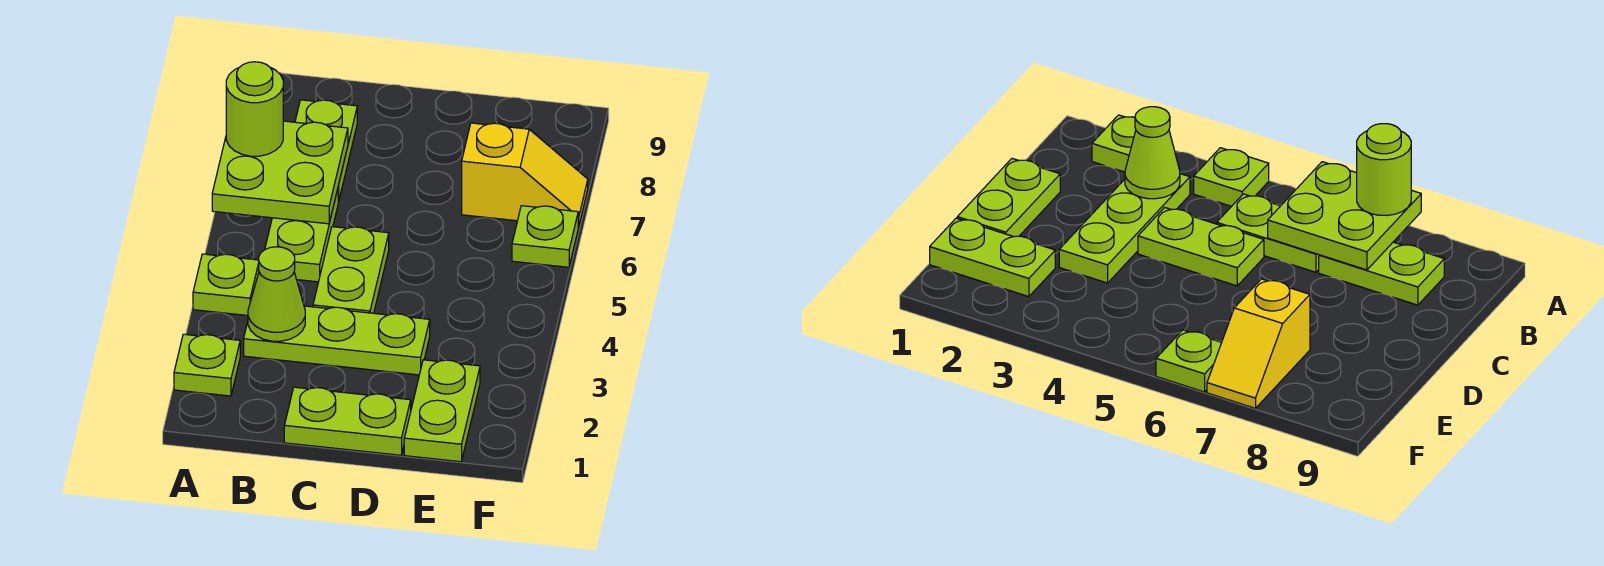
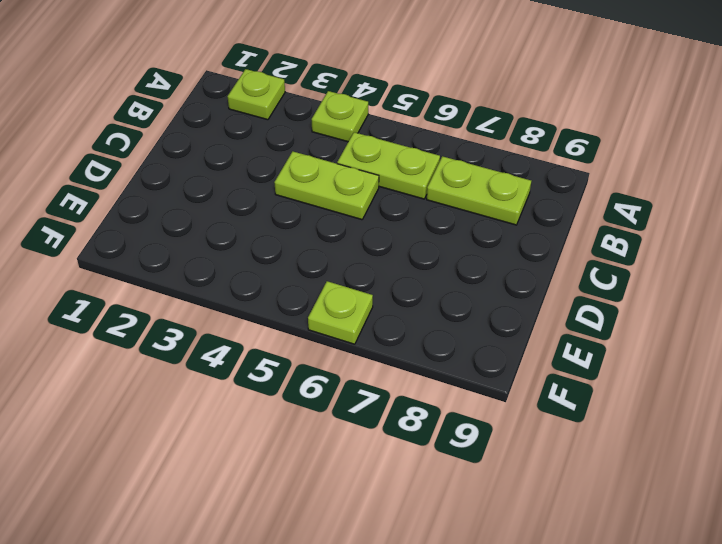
none -> lime plate B3:D3 level 1
none -> lime plate C1:D1 level 1
none -> lime plate E1:E2 level 1

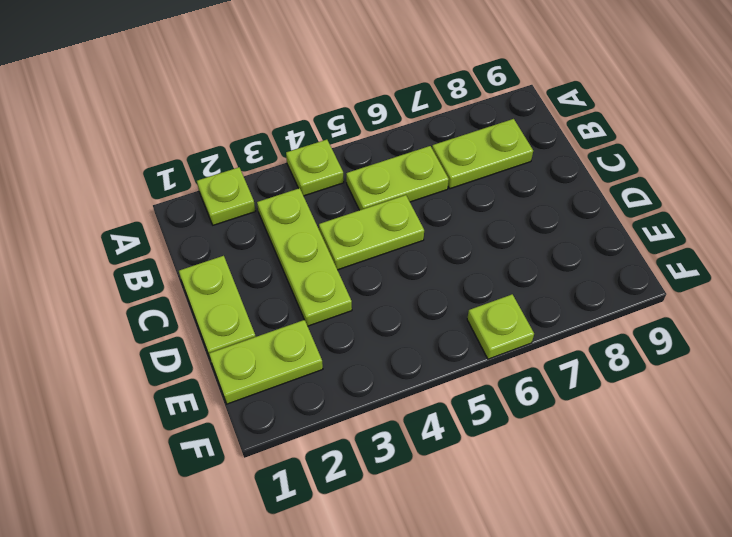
none -> yellow slope E7:F7 level 1 top E
none -> lime plate A6:B7 level 2
none -> lime cone B3 level 2

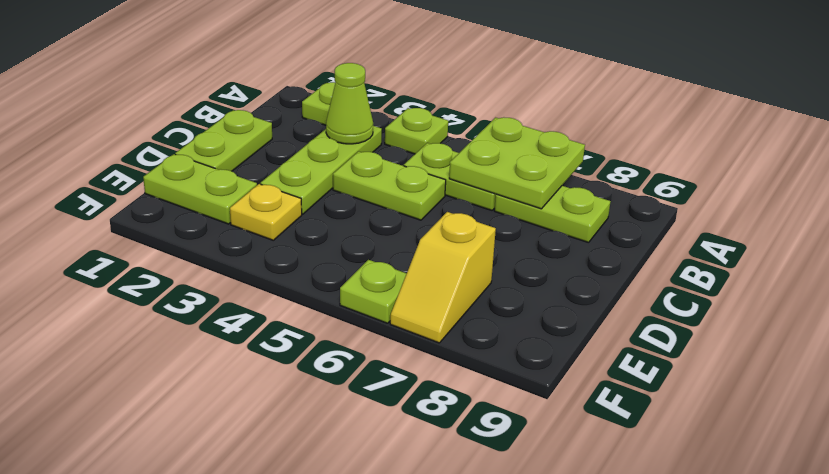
yellow plate E3 level 1 -> none
none -> lime round brick A7 level 3

